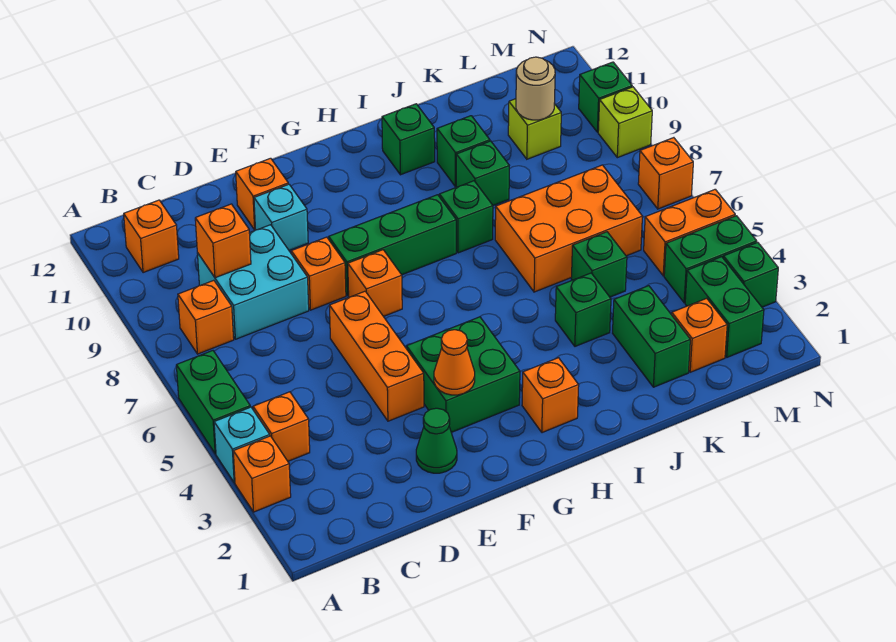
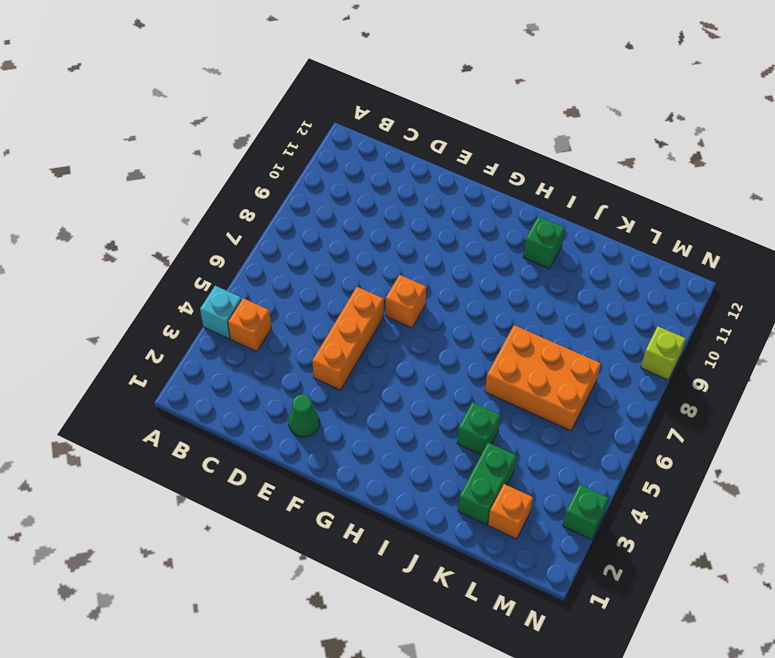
none -> orange brick A3 level 1
none -> green brick A5:A6 level 1
none -> orange brick B8 level 1
none -> orange brick B11 level 1

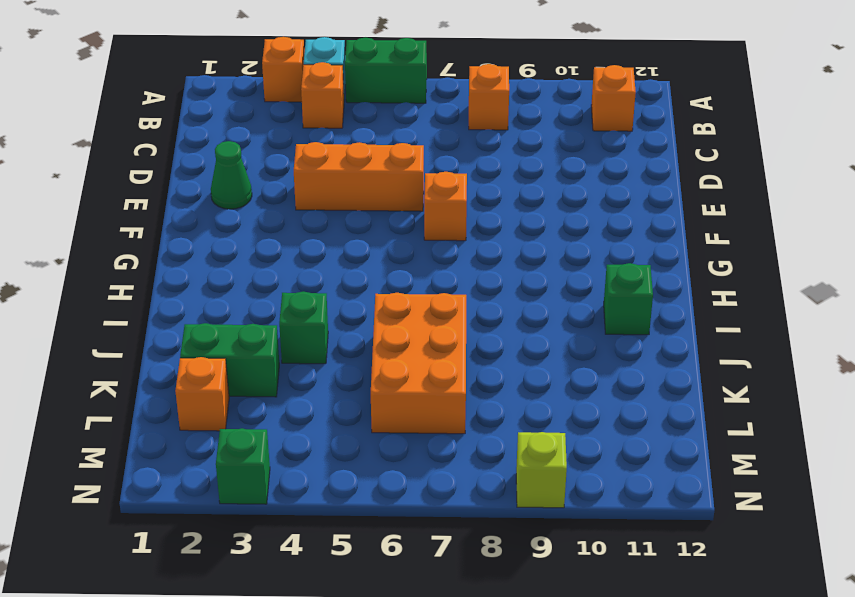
none -> cyan brick C8:D9 level 1
none -> orange brick E8 level 1
none -> cyan brick E10 level 1
none -> orange brick E11 level 1

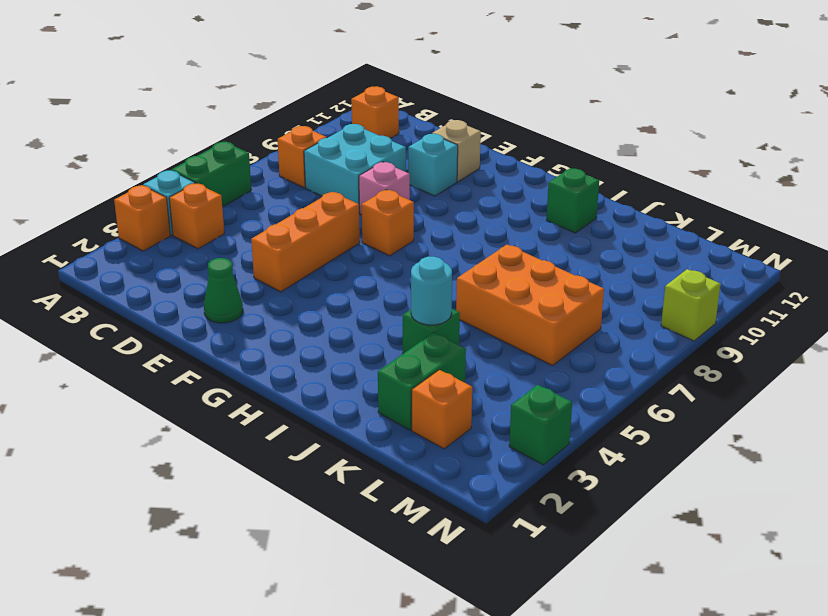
pink brick E8 level 1 -> orange brick E8 level 1
tan brick E11 level 1 -> orange brick E11 level 1
cyan round brick J4 level 2 -> none
none -> green brick F3:G4 level 1
none -> green brick F8:H8 level 1
none -> orange brick H2 level 1
none -> green brick I8 level 1

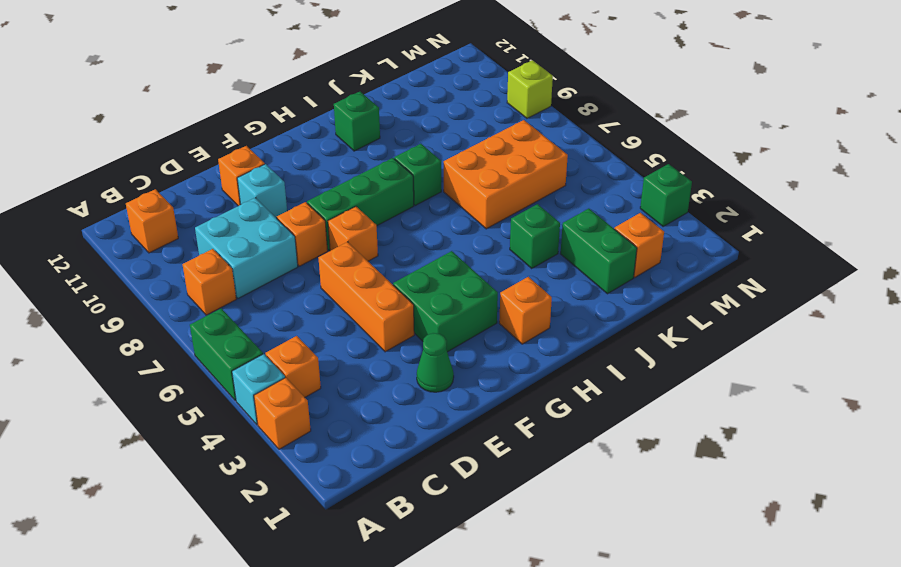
none -> green brick J9 level 1
none -> green brick J10 level 1
none -> green brick K5 level 1
none -> lime brick L10 level 1

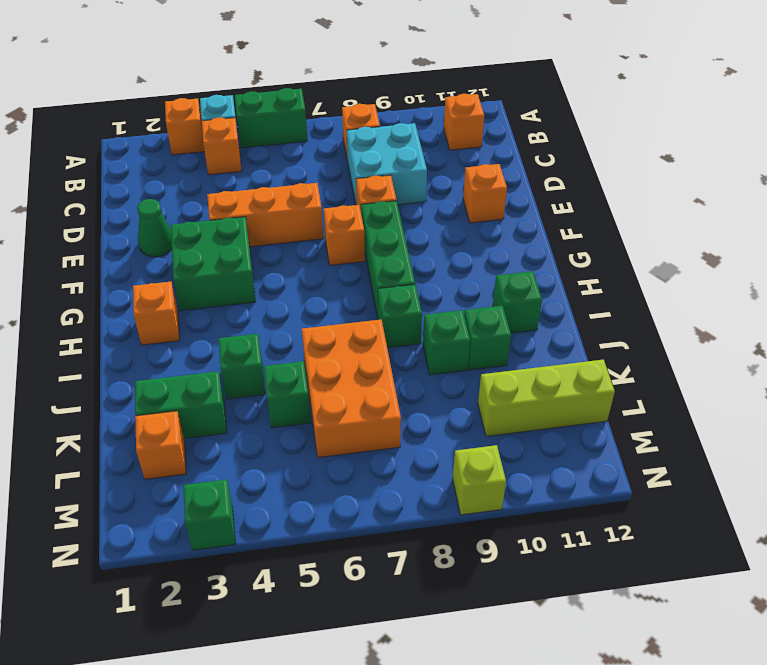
lime brick L10:L12 level 1 -> lime brick L10 level 1
none -> cyan brick E10 level 1
none -> green brick M2:M3 level 1
none -> green brick M4:N4 level 1
none -> orange brick M5:N5 level 1

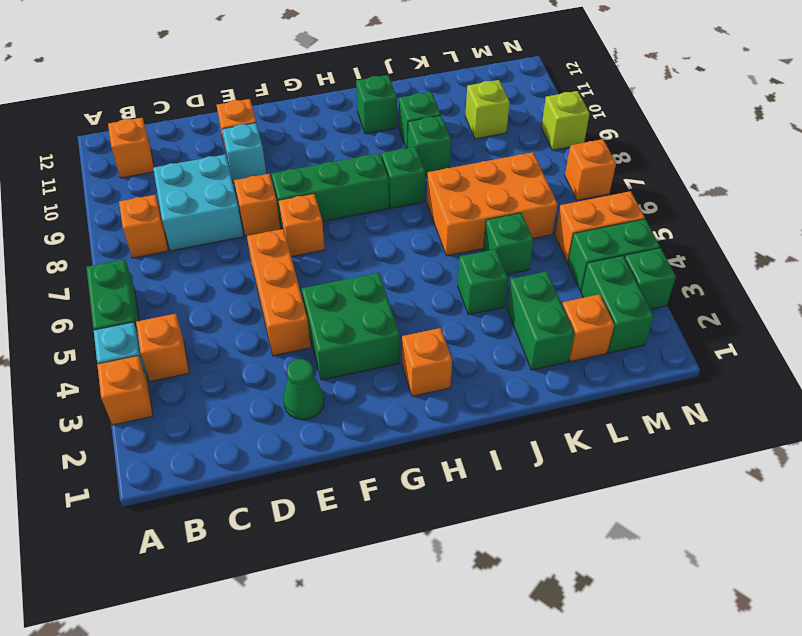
none -> green brick N10 level 1
none -> orange brick C9 level 2
none -> orange cone F3 level 2
none -> tan round brick L10 level 2

